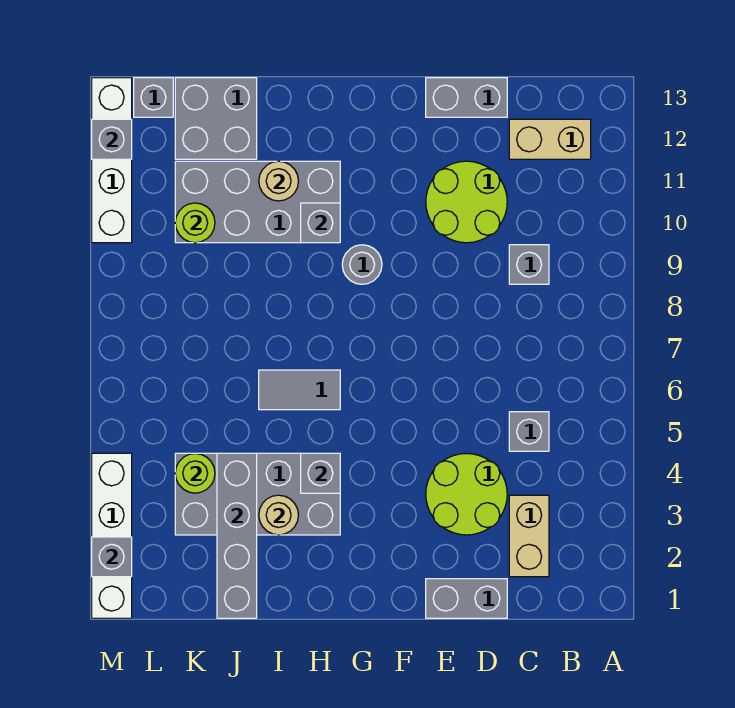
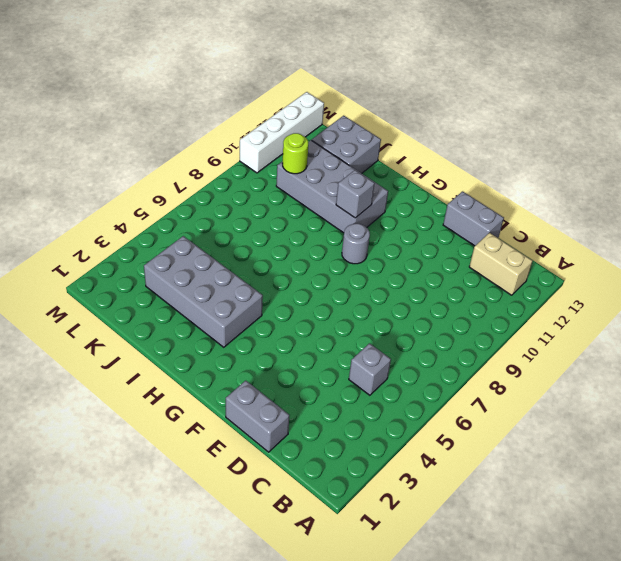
none -> tan brick C2:C3 level 1
none -> grey brick C9 level 1
none -> lime round brick D3:E4 level 1

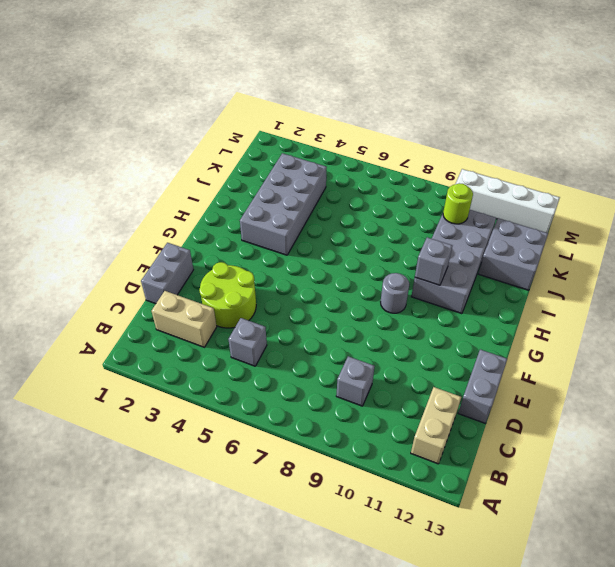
none -> lime round brick D10:E11 level 1
none -> grey tile H6:I6 level 1
none -> grey brick L13 level 1

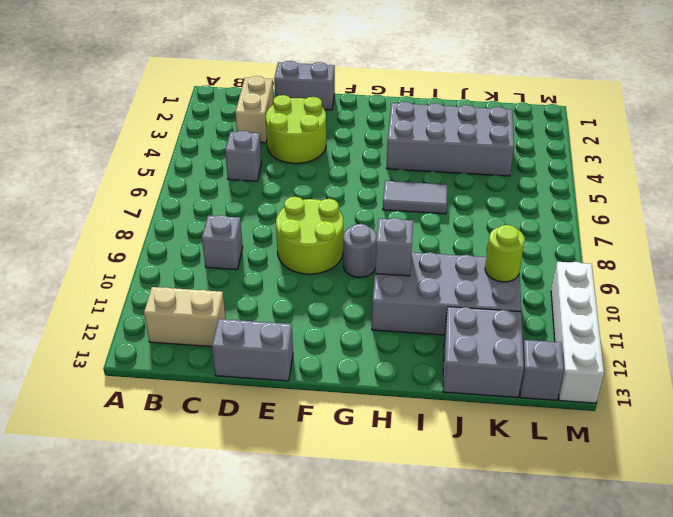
lime round brick E8:F9 level 1 -> lime round brick D10:E11 level 1
none -> white brick M1:M4 level 1
none -> grey brick H4 level 2
none -> tan round brick I3 level 2

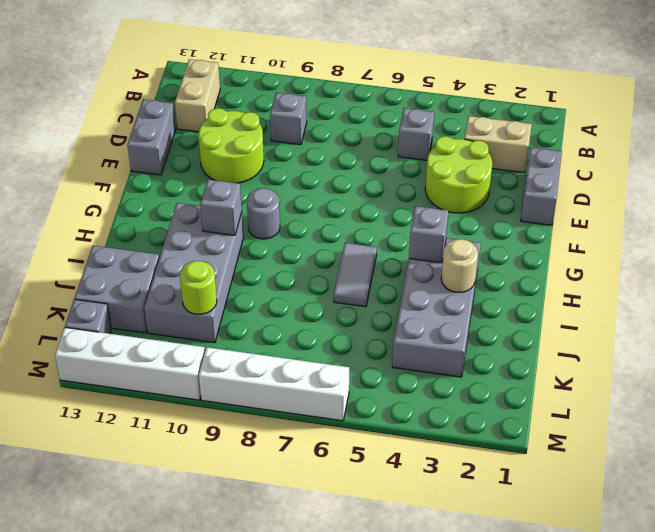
white brick M6:M9 level 1 -> white brick M1:M4 level 1
none -> tan round brick I11 level 2
none -> grey brick J1:J4 level 2
none -> lime round brick K4 level 2

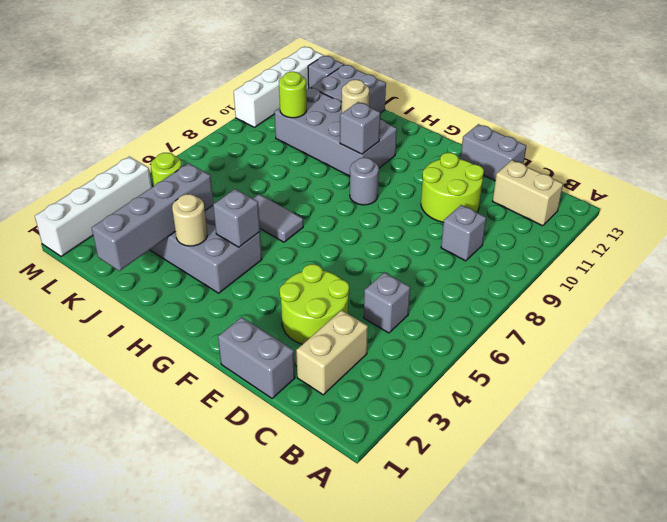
none -> grey brick M2 level 2
none -> grey brick M12 level 2

